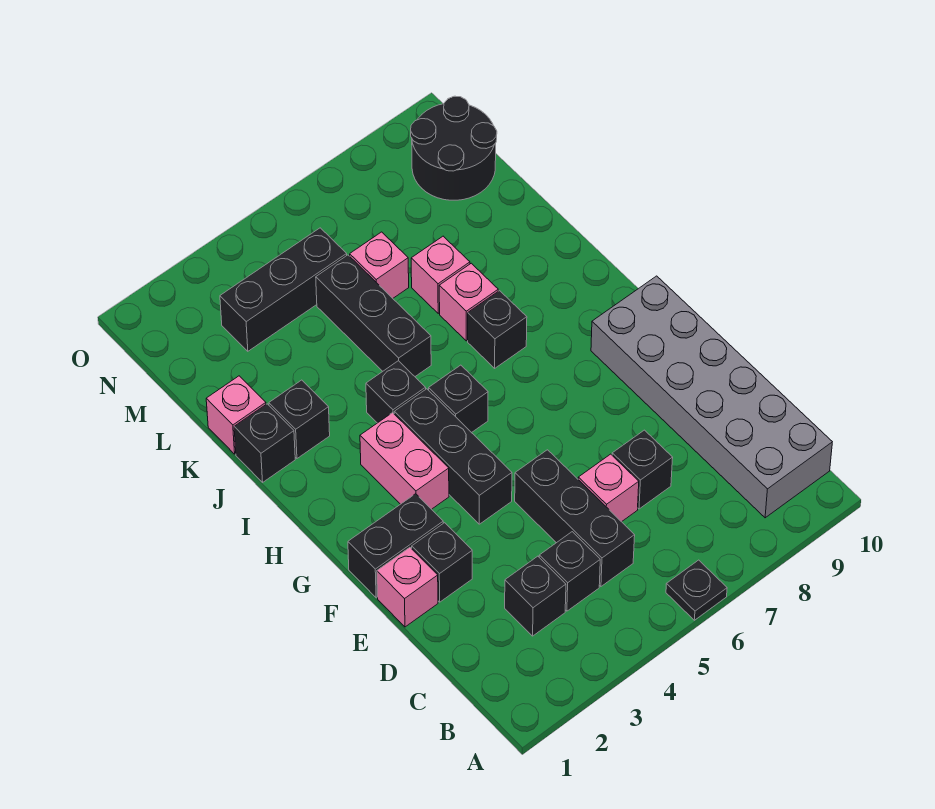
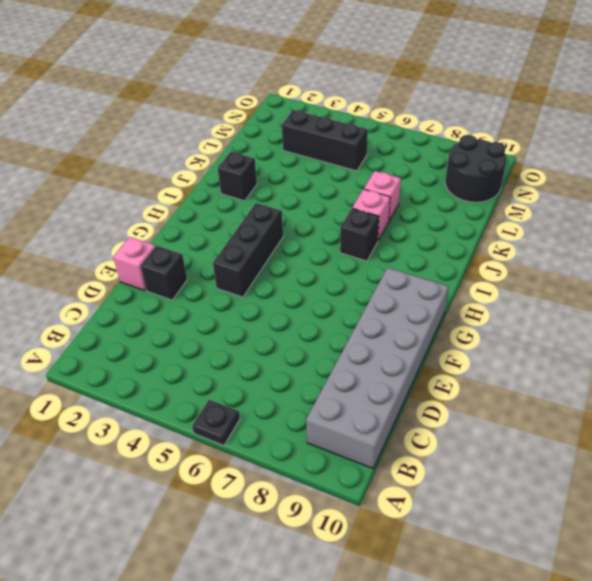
none -> black brick C3 level 1
none -> black brick C4 level 1
none -> black brick C5:E5 level 1

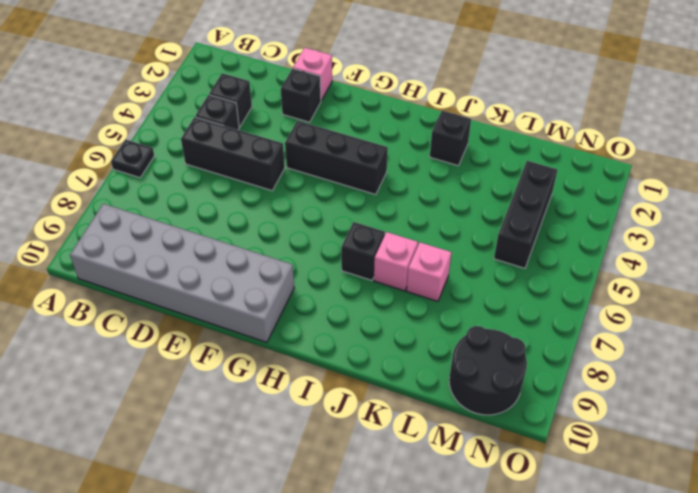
none -> pink brick D6 level 1
none -> black brick D7 level 1
none -> black brick F1:F2 level 1

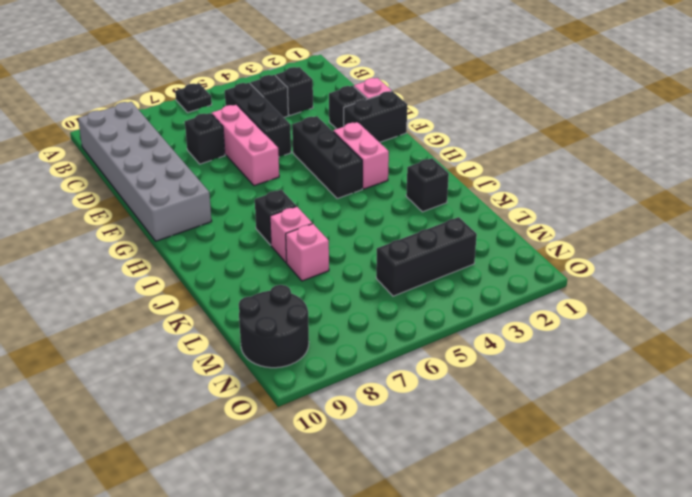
pink brick D6:F6 level 1 -> pink brick D6 level 1
none -> black brick H5 level 1
none -> black brick I4 level 1
none -> black brick J1 level 1

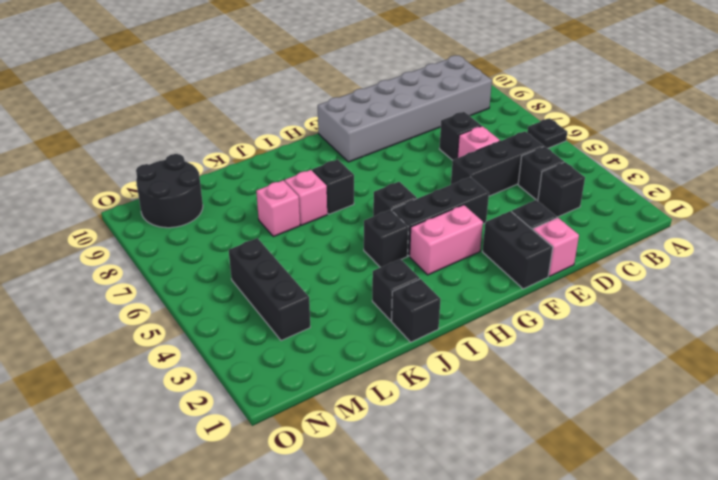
none -> black brick J5:L5 level 1
none -> pink brick K1 level 1
none -> pink brick L6 level 1

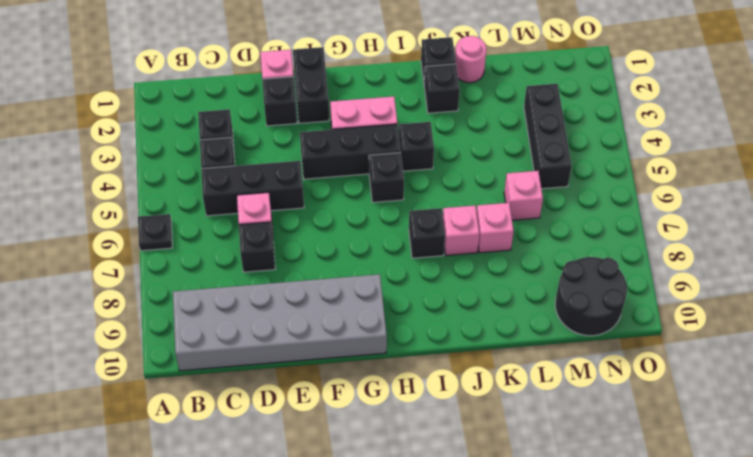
pink round brick K1 level 1 -> pink brick K1 level 1
none -> black brick J5:L5 level 1

